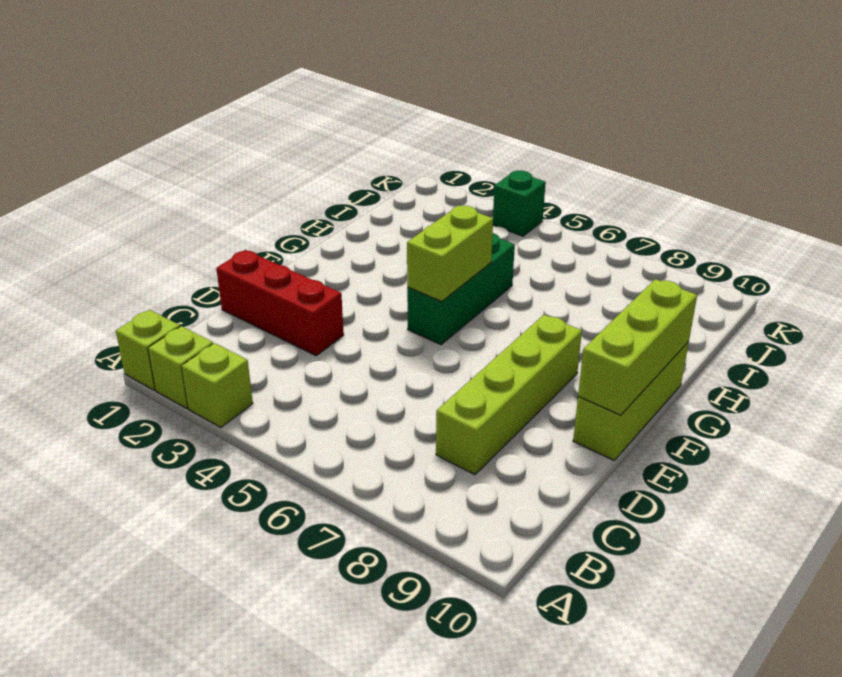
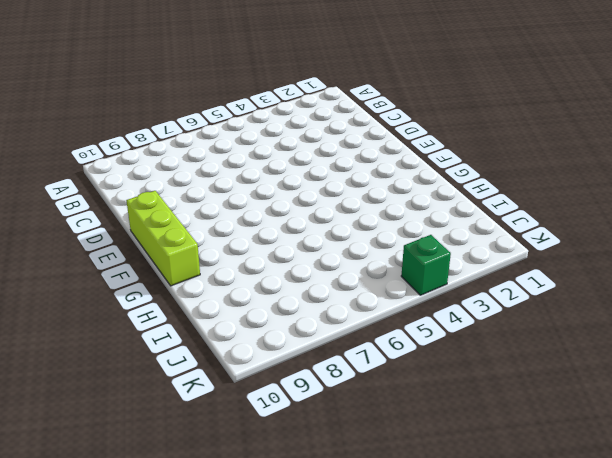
none -> lime brick A1 level 1
none -> lime brick A2 level 1

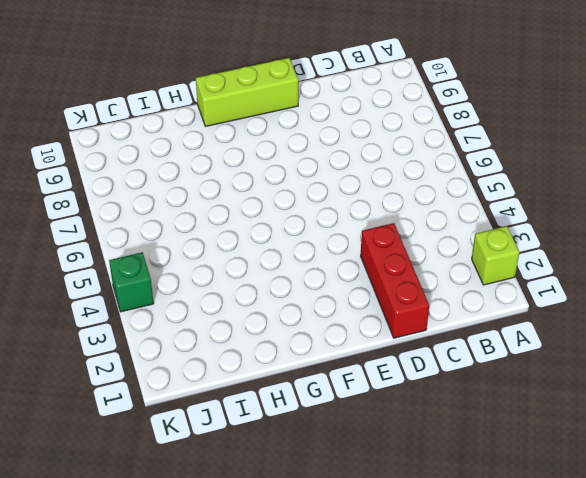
none -> lime brick A1 level 1
none -> lime brick A3 level 1

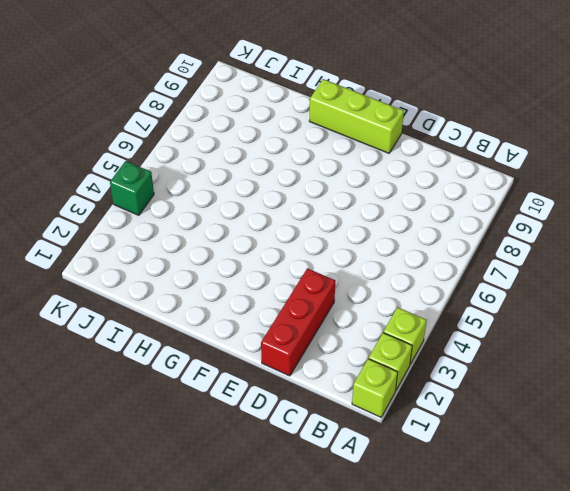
none -> lime brick C8:F8 level 1
none -> green brick F5:H5 level 1

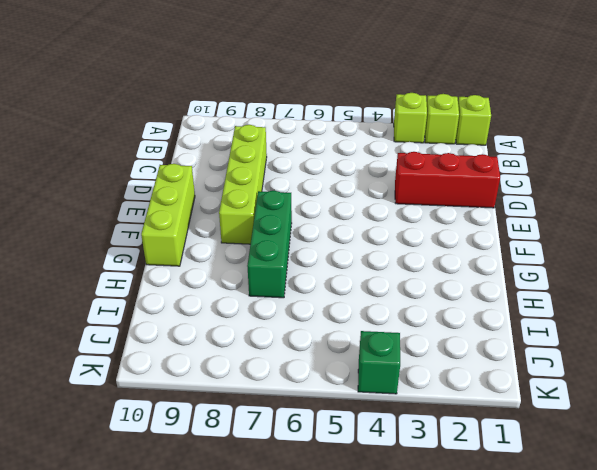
green brick F7:H7 level 1 -> green brick F5:H5 level 1
none -> lime brick E10:G10 level 2
none -> lime brick F5:G5 level 2

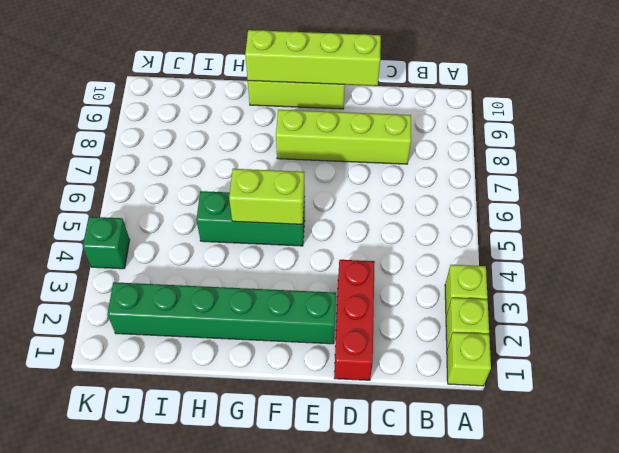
lime brick D10:G10 level 2 -> lime brick E10:G10 level 2
green brick E2:J2 level 1 -> none

